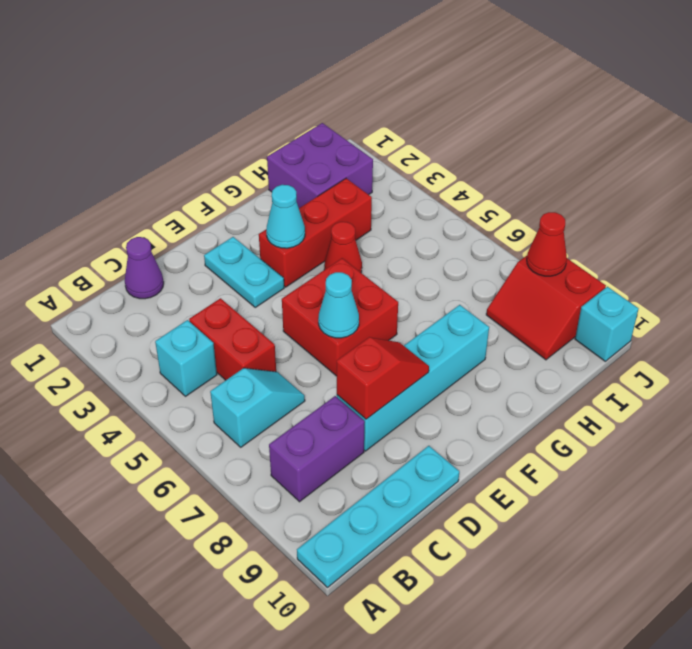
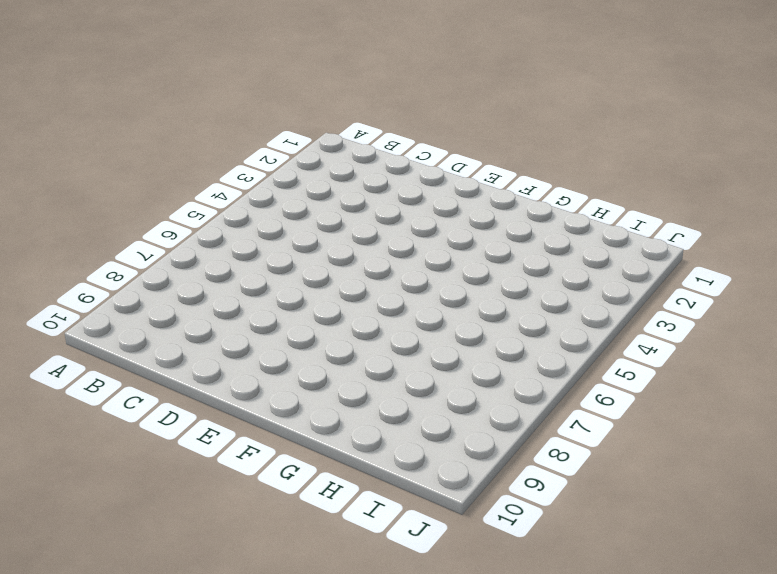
none -> cyan plate A10:D10 level 1
none -> cyan brick B4 level 1
none -> cyan slope B6:C6 level 1 top B

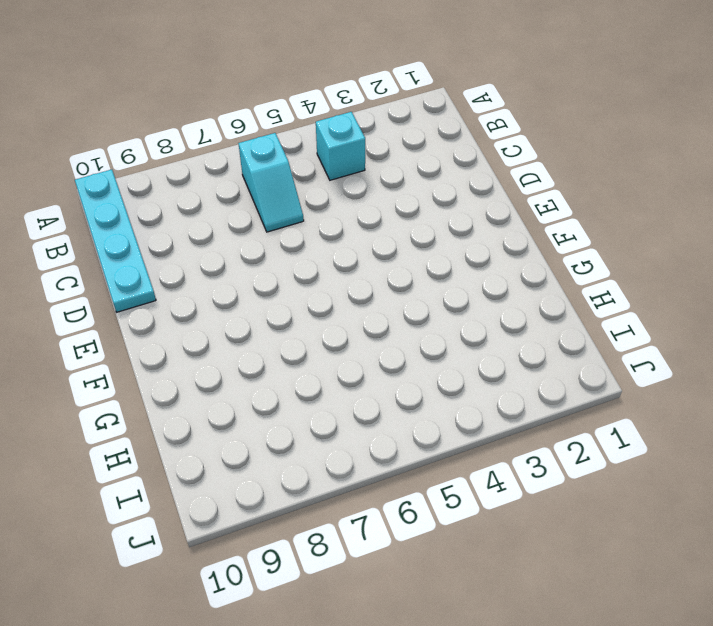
none -> purple brick B8:C8 level 1
none -> purple cone C1 level 1
none -> red brick C4:C5 level 1

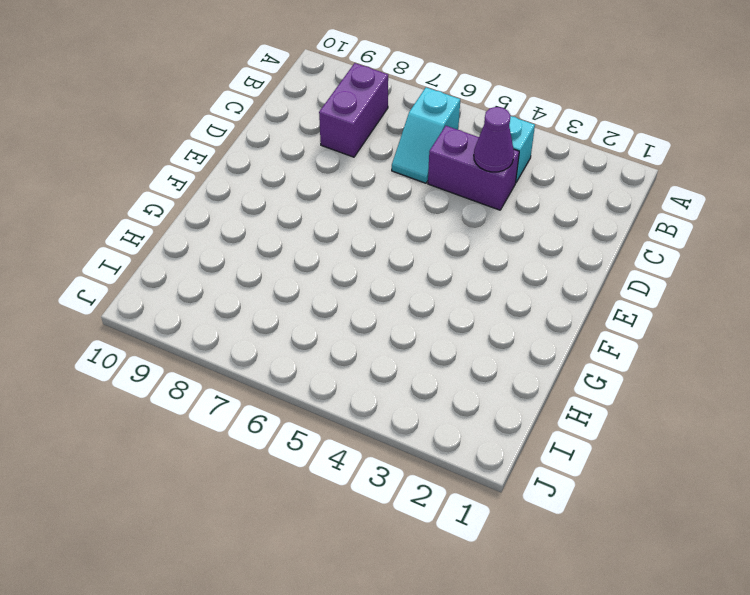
purple brick C4:C5 level 1 -> red brick C4:C5 level 1
purple cone C4 level 2 -> purple cone C1 level 1
none -> cyan plate A10:D10 level 1
none -> cyan brick D8:G8 level 1
none -> cyan plate E2:E3 level 1

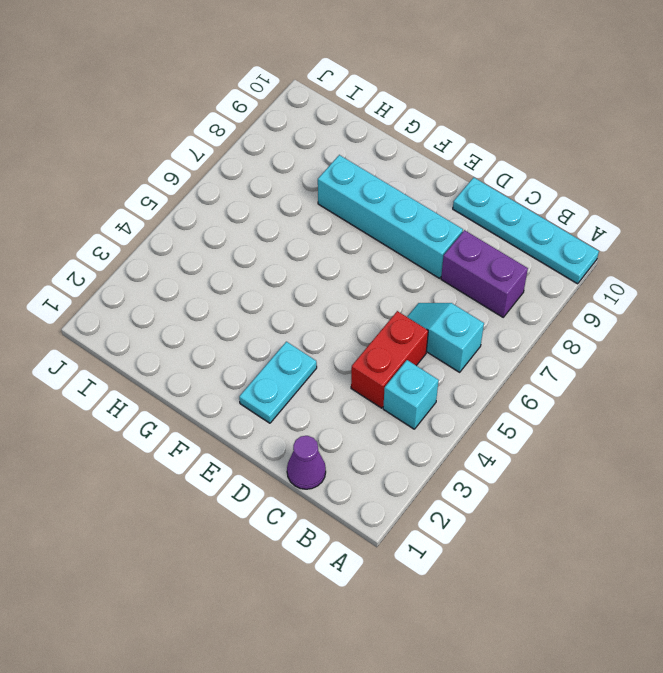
none -> red brick E5:F6 level 1
none -> red brick F3:H3 level 1
none -> red cone G4 level 1

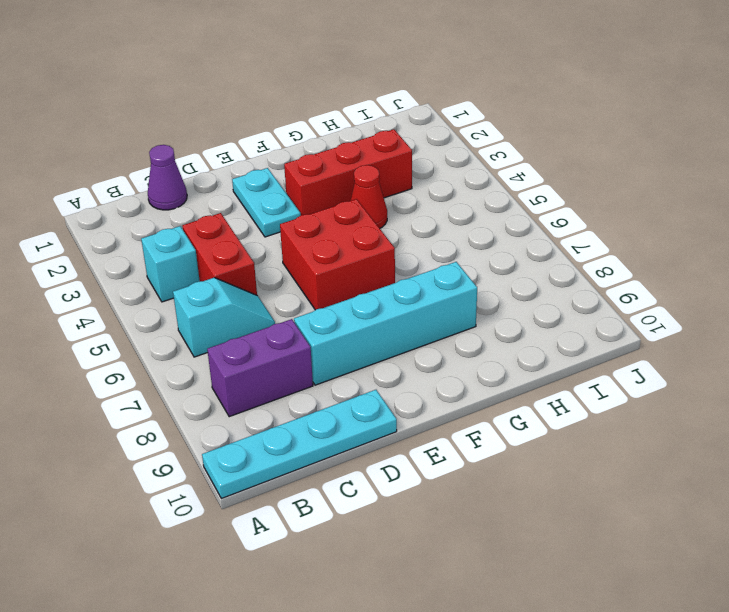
none -> purple brick H1:I2 level 1
none -> red slope I8:J9 level 1 top J
none -> cyan brick J10 level 1

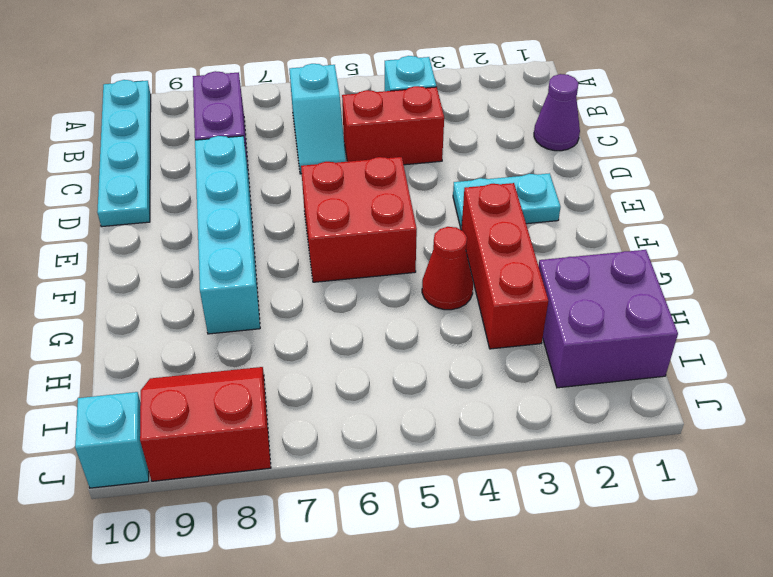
none -> red slope D8:E8 level 2 top D
none -> cyan cone E6 level 2
none -> cyan cone F3 level 2

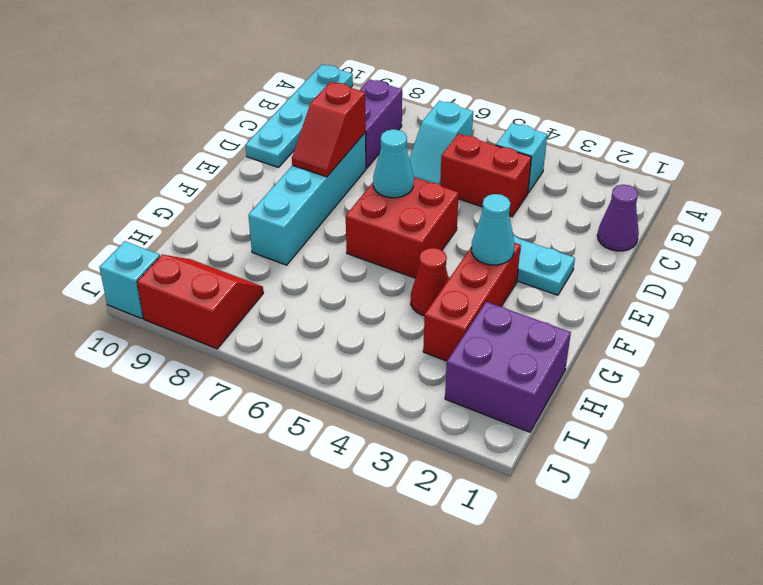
none -> red cone J8 level 2

